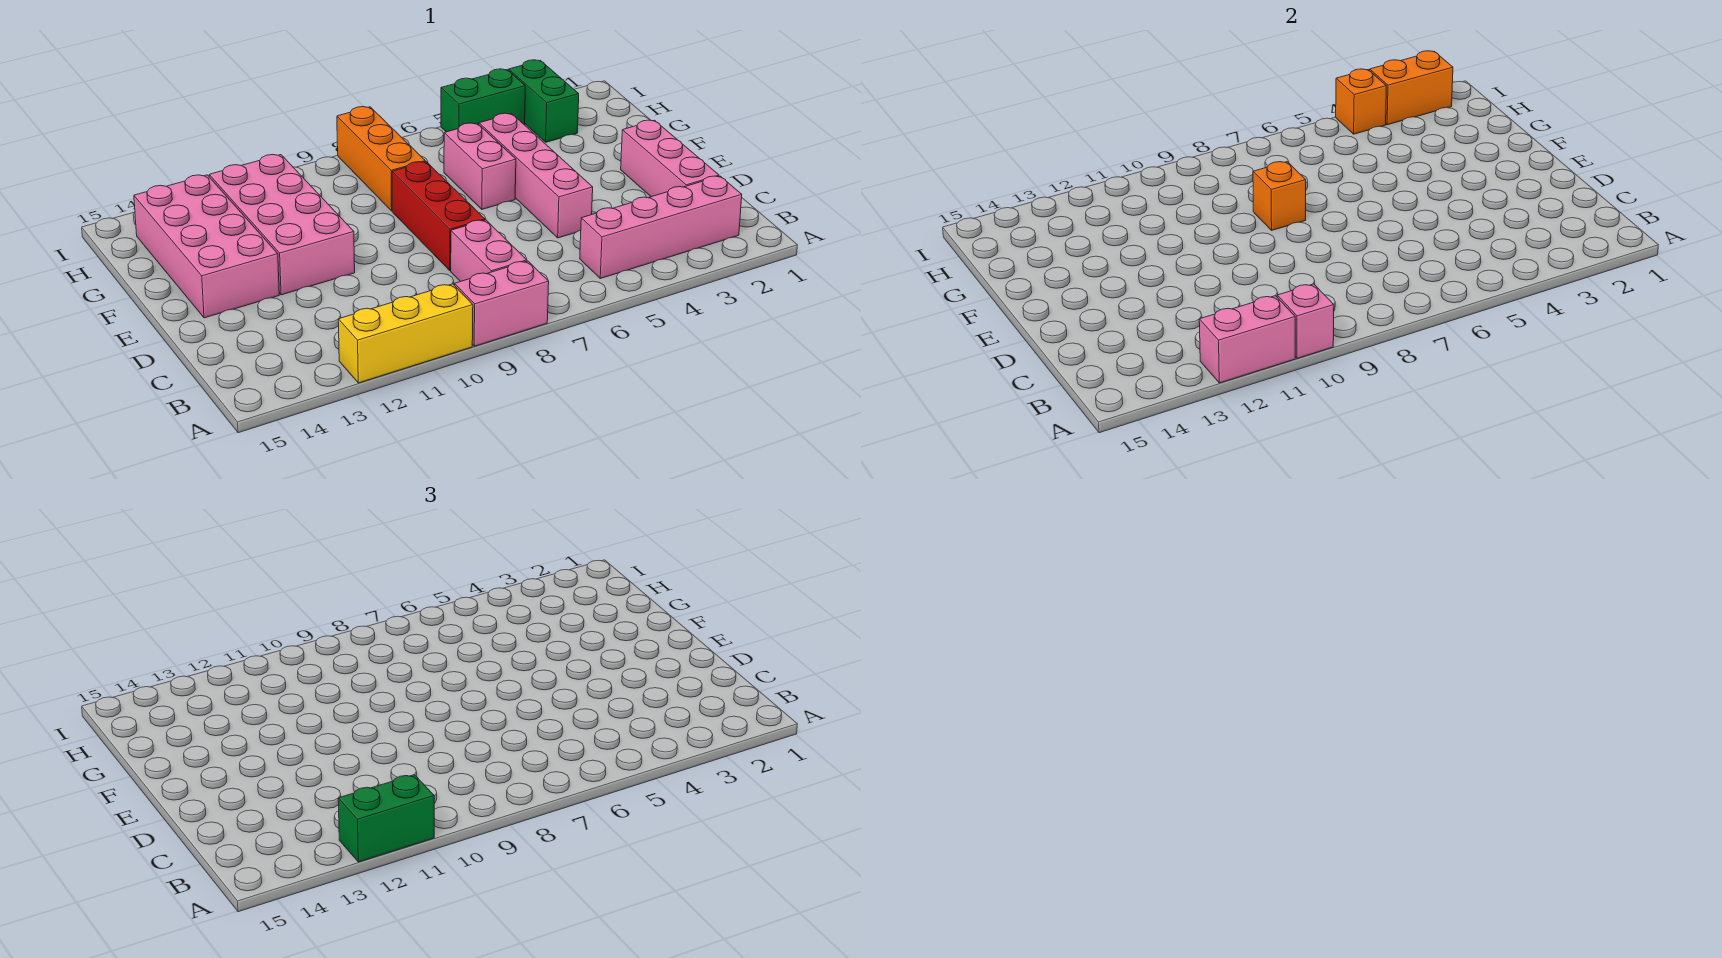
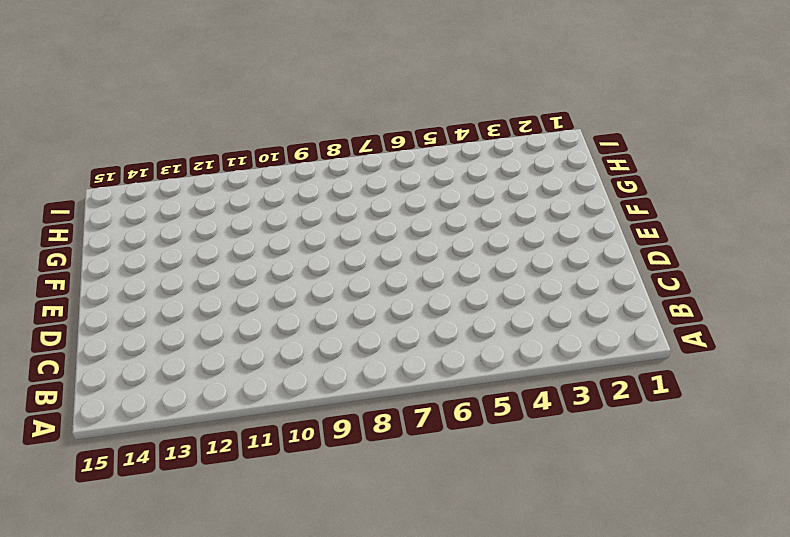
none -> pink brick A8:A9 level 1
none -> yellow brick A10:A12 level 1
none -> pink brick B2:B5 level 1

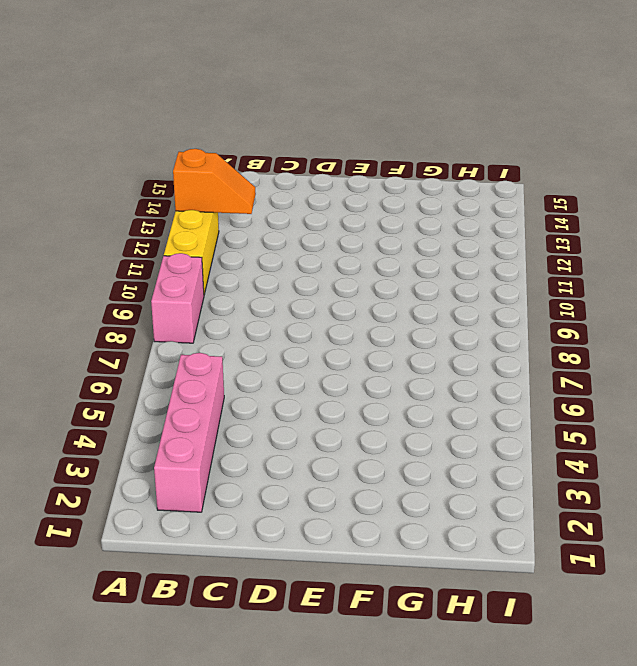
orange slope A12:B12 level 2 top A -> pink brick A11:A12 level 2
none -> pink brick B8:C8 level 1
none -> pink brick C2:E2 level 1
none -> pink brick D5:G5 level 1

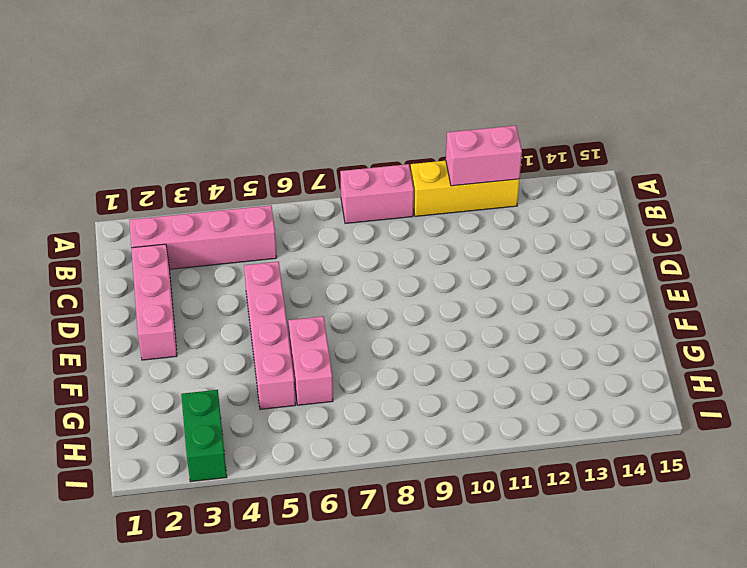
none -> pink brick B8:C8 level 1
none -> red brick D8:F8 level 1
none -> pink brick E11:H12 level 1

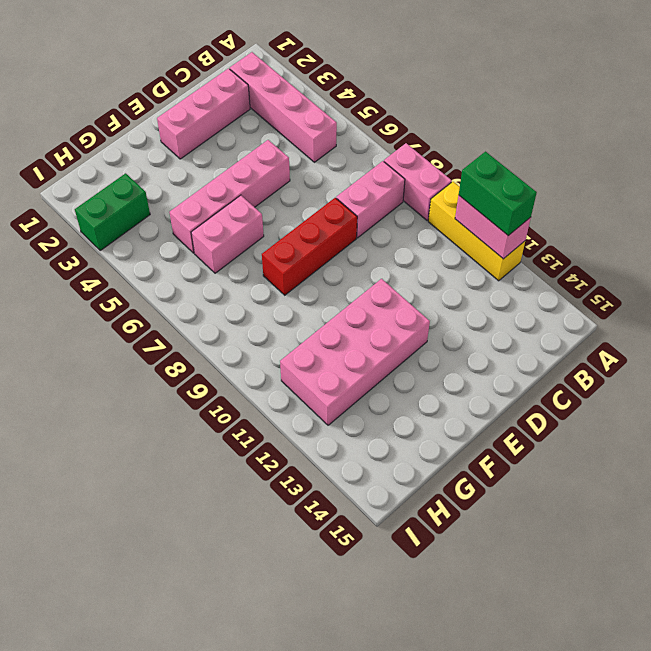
none -> pink brick E13:H14 level 1
none -> orange brick G8:I8 level 1
none -> green brick I4:I5 level 1

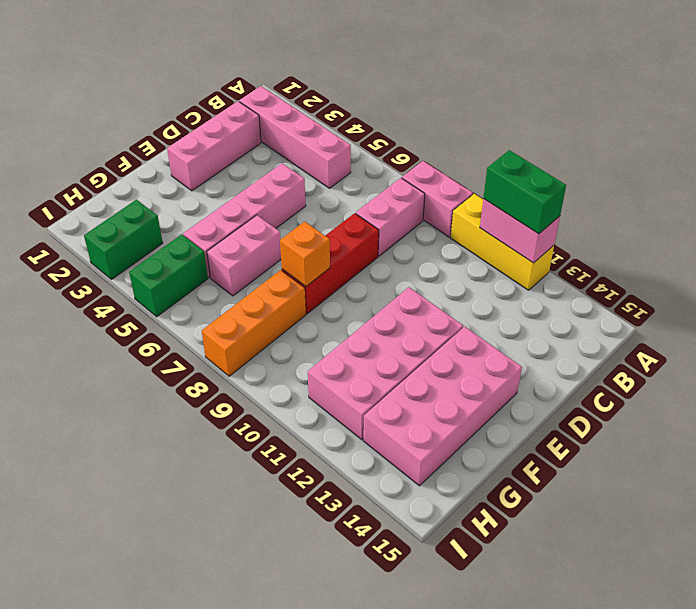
green brick H5:I5 level 1 -> green brick I4:I5 level 1
none -> pink brick A10 level 2
none -> orange brick I2:I3 level 2
none -> orange brick I4 level 2

